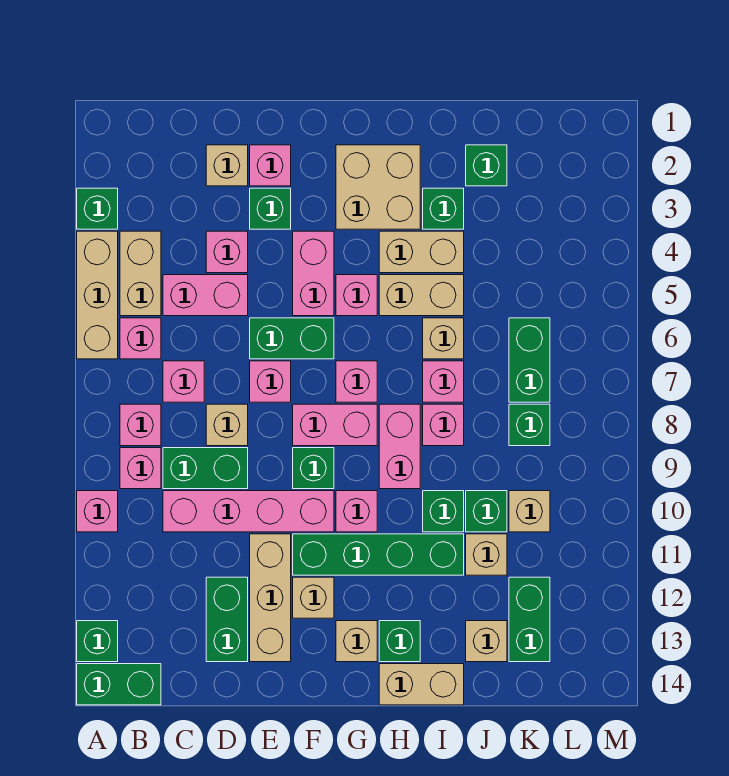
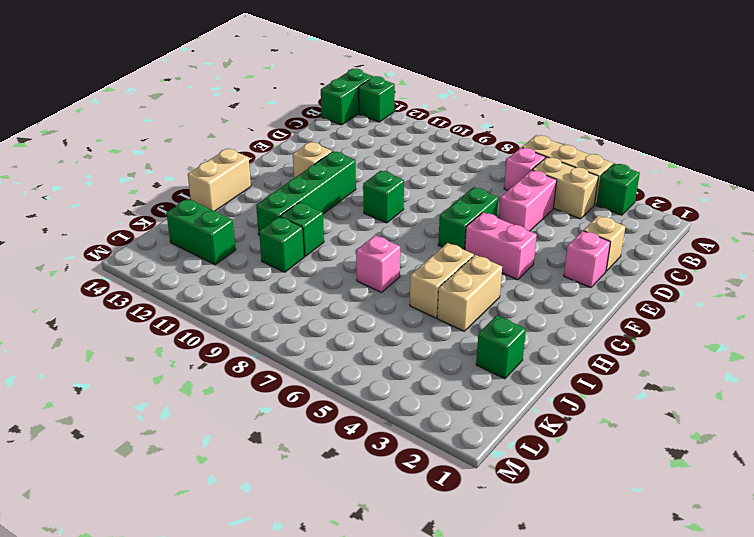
none -> pink brick A10 level 1
none -> pink brick B8 level 1
none -> pink brick B9 level 1
none -> pink brick C7 level 1

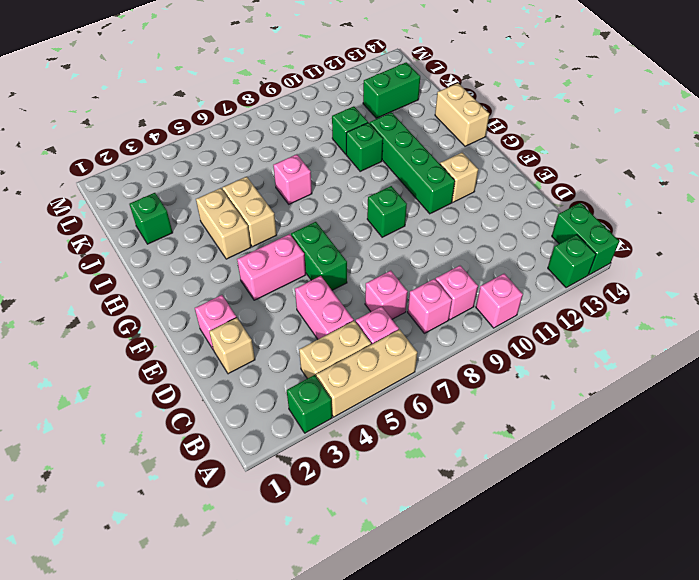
none -> green brick C9:D9 level 1
none -> pink brick C10:F10 level 1
none -> pink brick D4 level 1
none -> tan brick D8 level 1

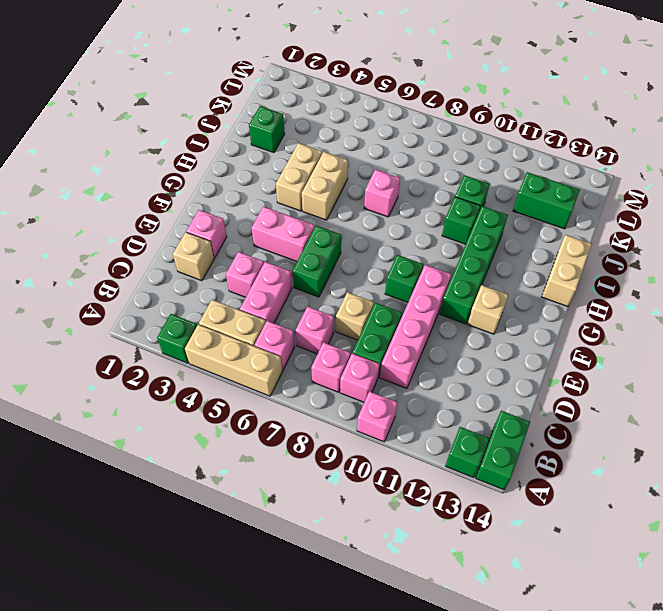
none -> green brick D12:D13 level 1
none -> green brick E3 level 1
none -> pink brick E7 level 1
none -> tan brick E11:E13 level 1

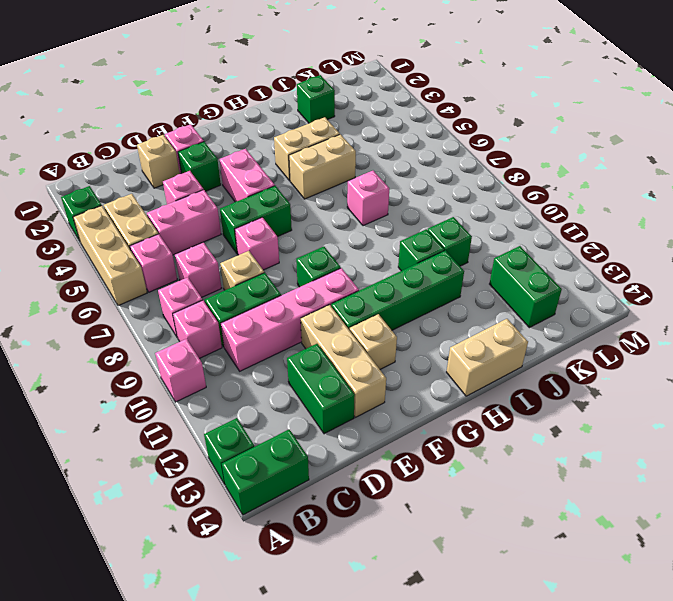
none -> pink brick F8:G8 level 1
none -> tan brick G2:H3 level 1
none -> pink brick G5 level 1
none -> pink brick G7 level 1

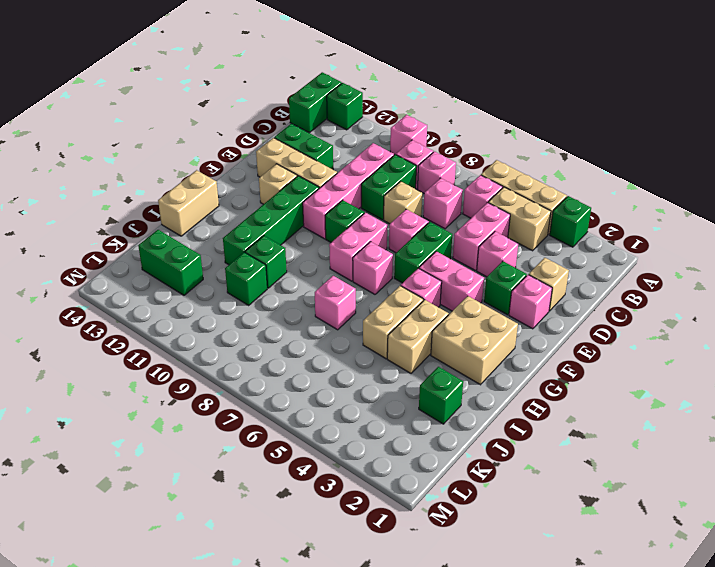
none -> pink brick G10 level 1
none -> tan brick G13 level 1
none -> pink brick H8:H9 level 1
none -> green brick H13 level 1

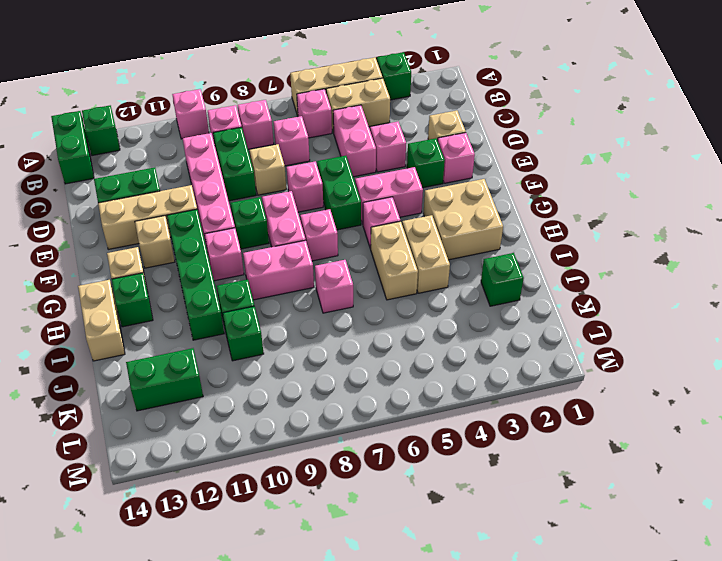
none -> green brick I3 level 1
none -> tan brick I6 level 1
none -> pink brick I8 level 1
none -> tan brick J11 level 1

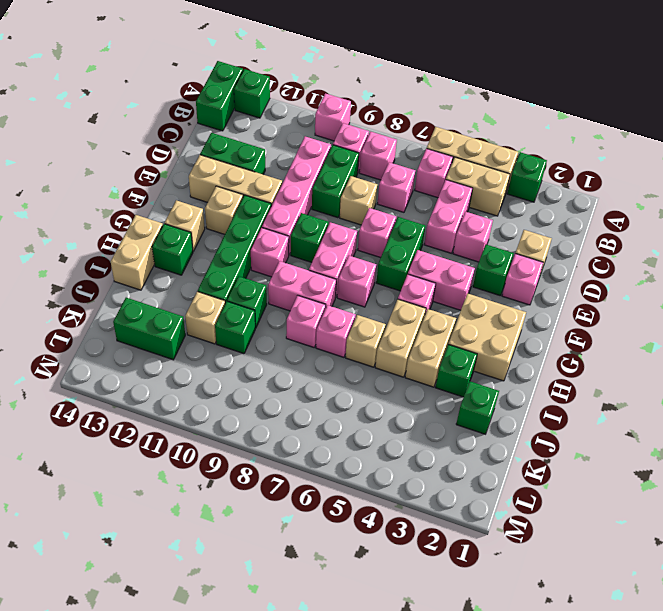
none -> tan brick J13 level 1
none -> green brick K6:K7 level 1
none -> green brick K8 level 1
none -> tan brick K10 level 1

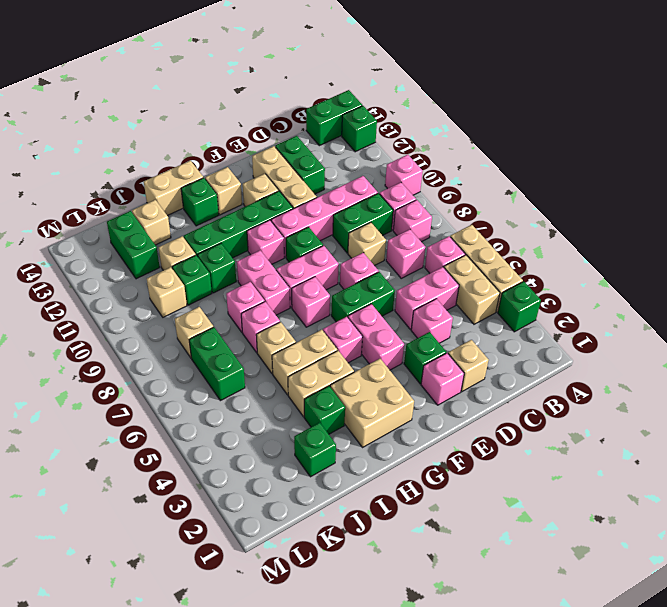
tan brick K8 level 1 -> green brick K8 level 1

